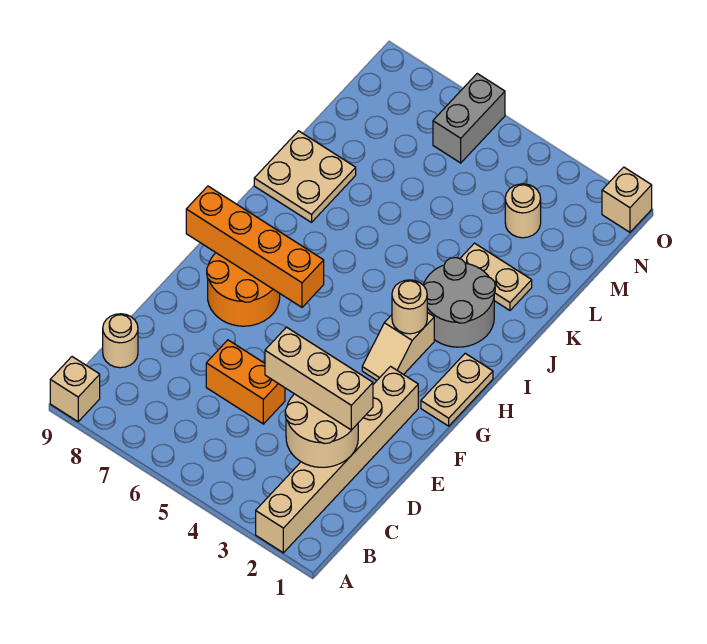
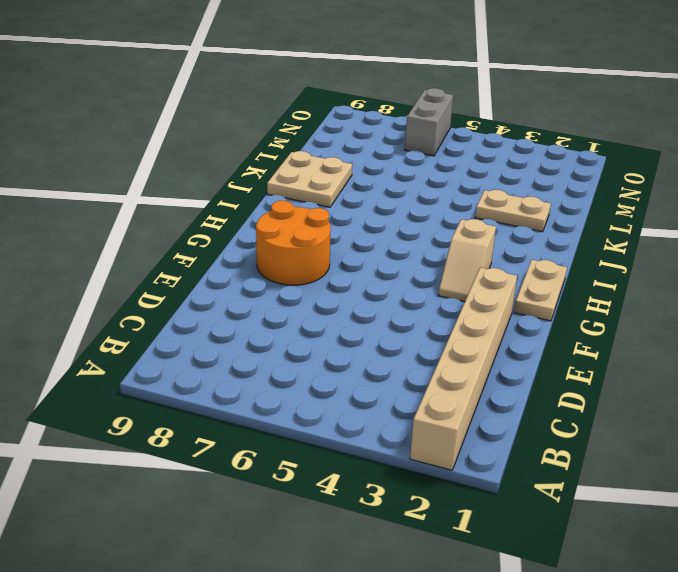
none -> tan brick A9 level 1
none -> tan round brick C9 level 1
none -> orange brick D5:D6 level 1

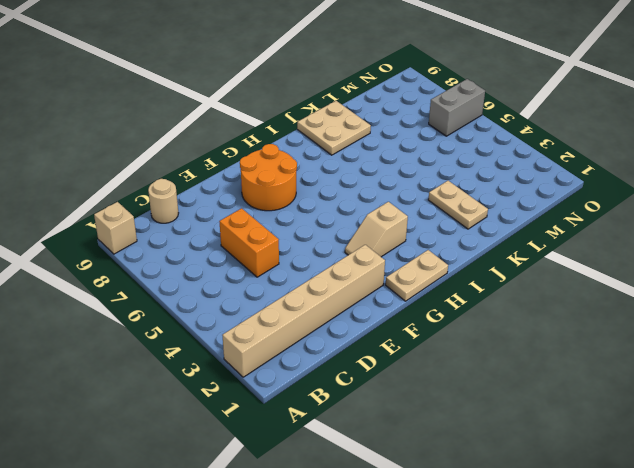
none -> grey round brick I2:J3 level 1
none -> tan round brick M3 level 1
none -> tan brick O1 level 1

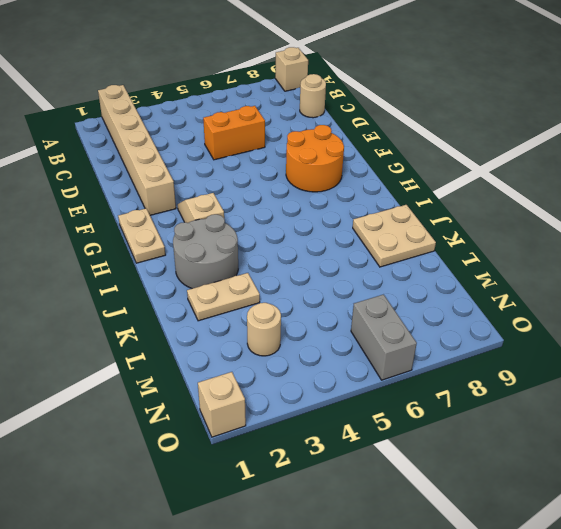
none -> tan round brick C2:D3 level 2
none -> orange brick G6:G9 level 2
none -> tan round brick H3 level 2

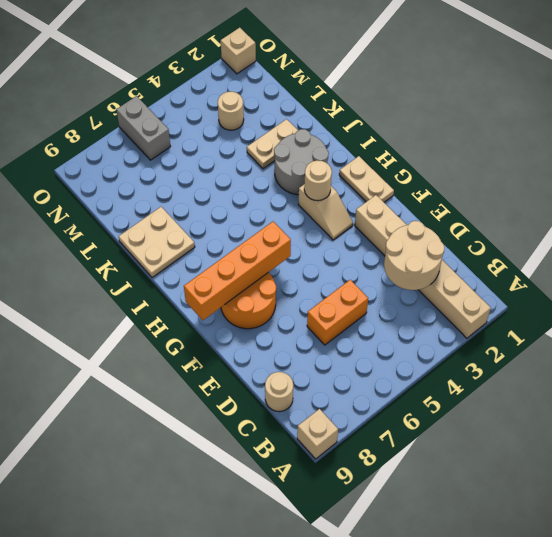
none -> tan brick D2:D4 level 3

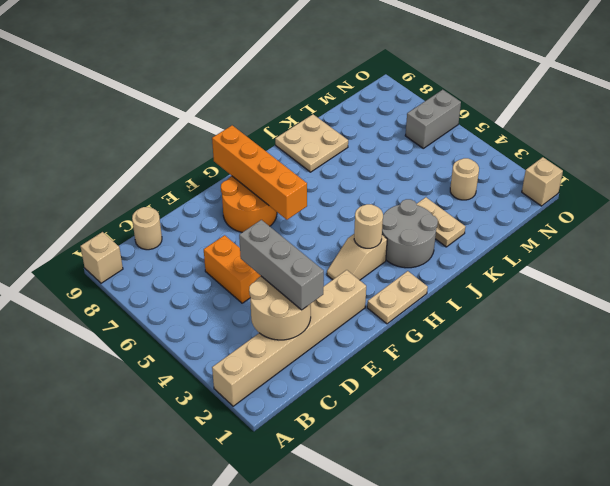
grey brick D2:D4 level 3 -> tan brick D2:D4 level 3

